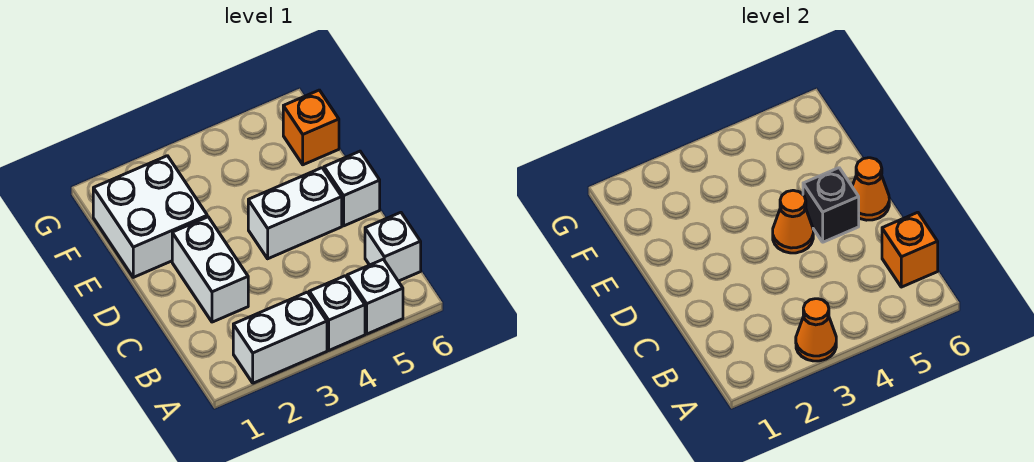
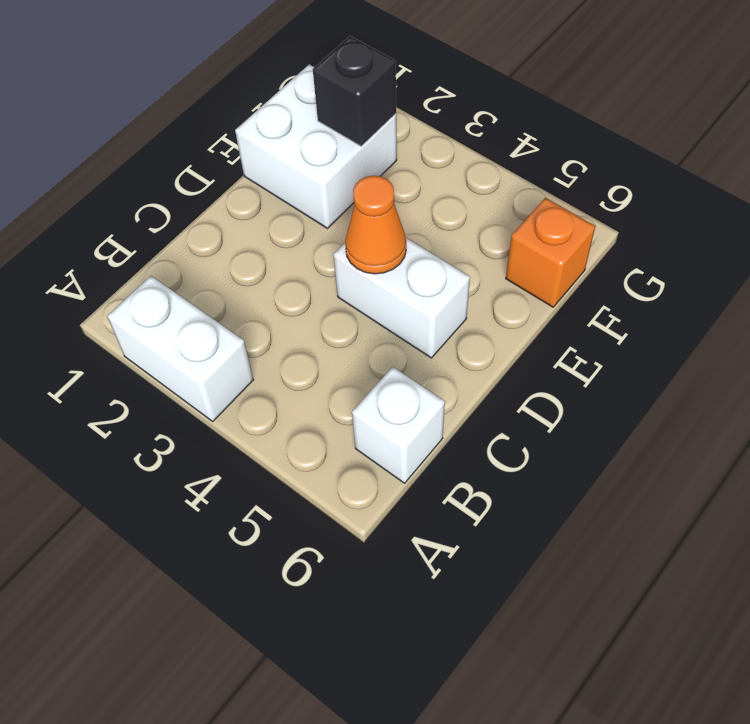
black brick F2 level 2 -> black brick D5 level 2
none -> white brick A4 level 1
none -> white brick A5 level 1
none -> white brick C2:D2 level 1

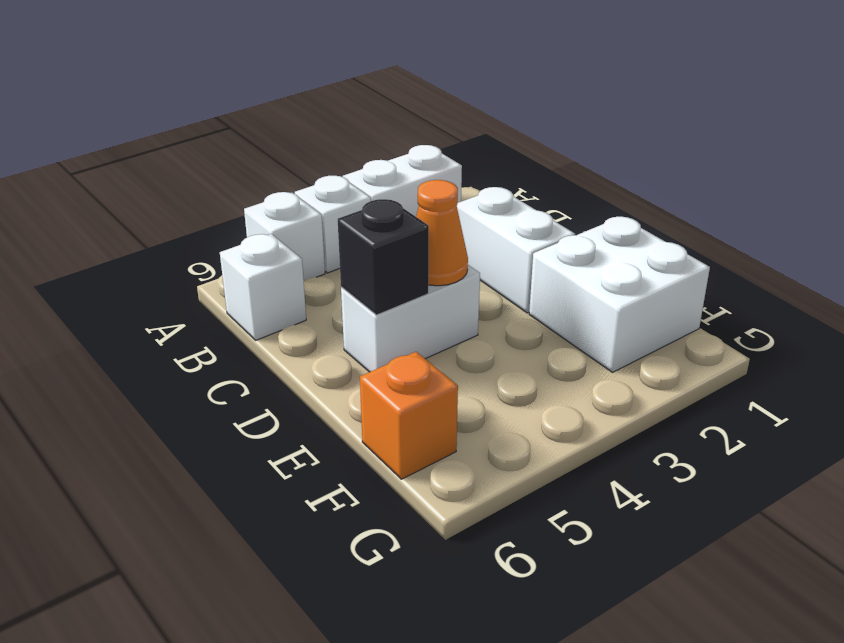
none -> white brick D6 level 1
none -> orange cone A3 level 2
none -> orange brick B6 level 2

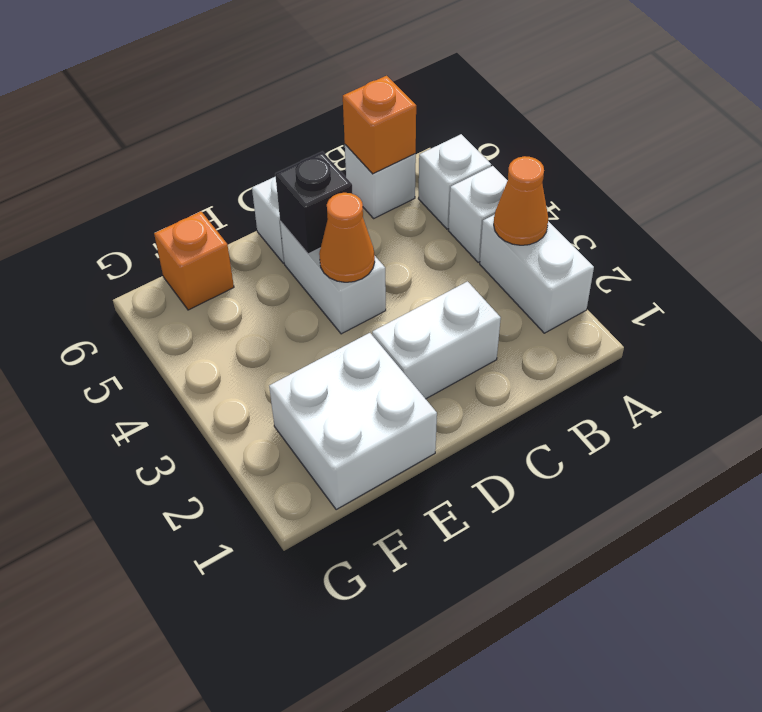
none -> orange cone D6 level 2

